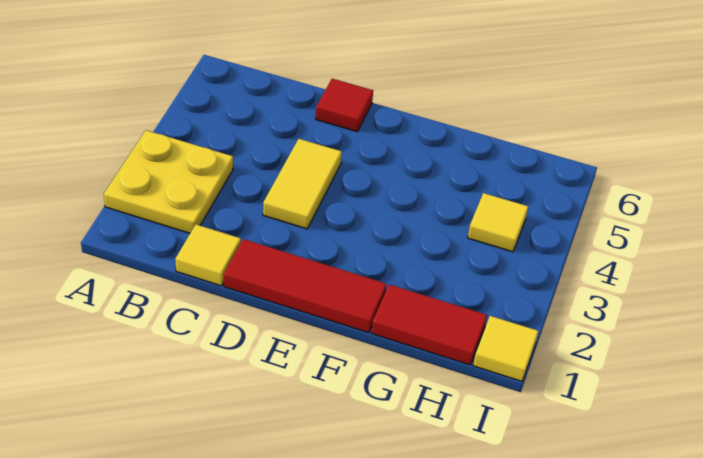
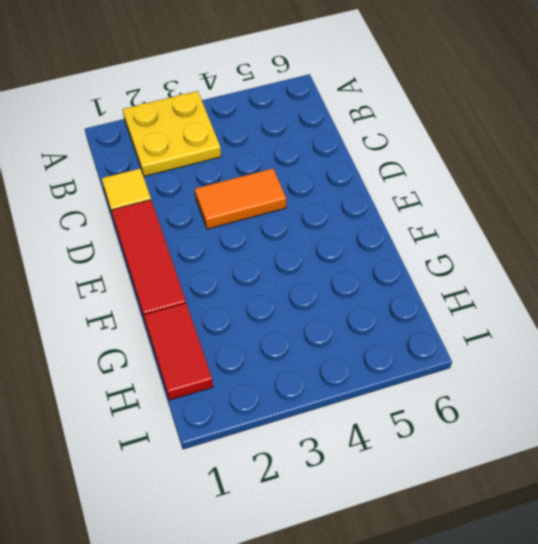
orange tile D3:D4 level 1 -> yellow tile D3:D4 level 1
none -> red tile D6 level 1
none -> yellow tile H4 level 1

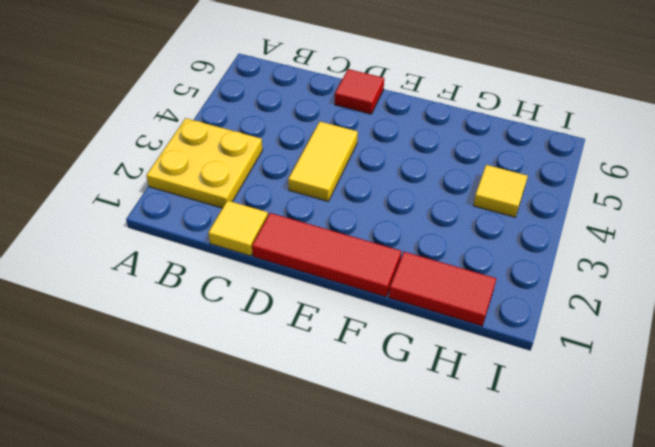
none -> yellow tile I1 level 1

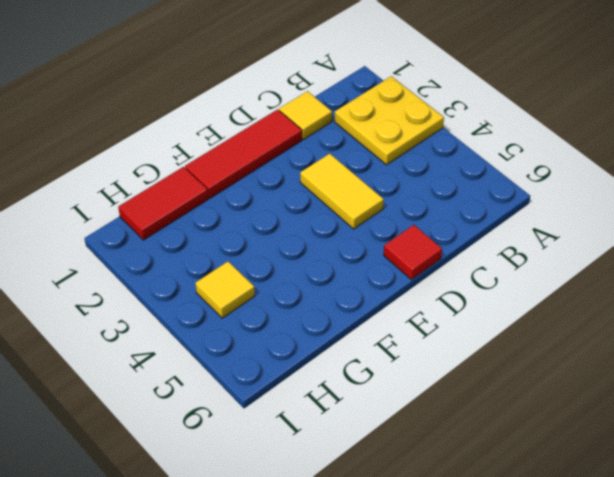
none -> yellow tile I1 level 1

